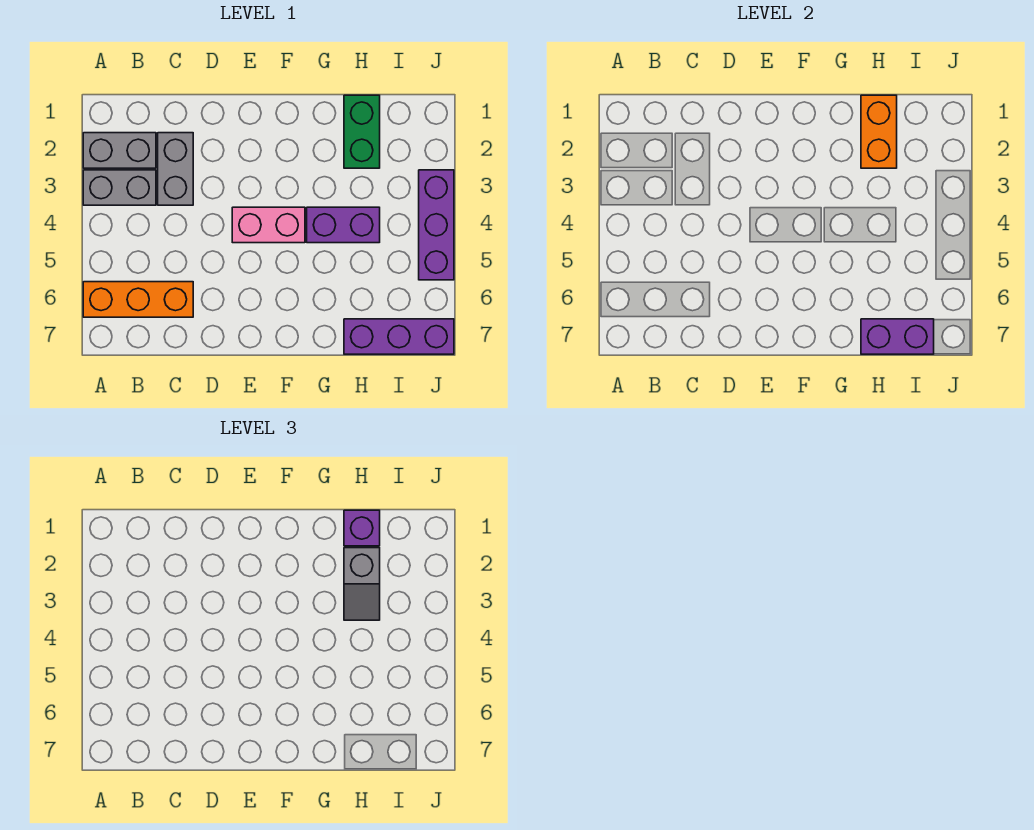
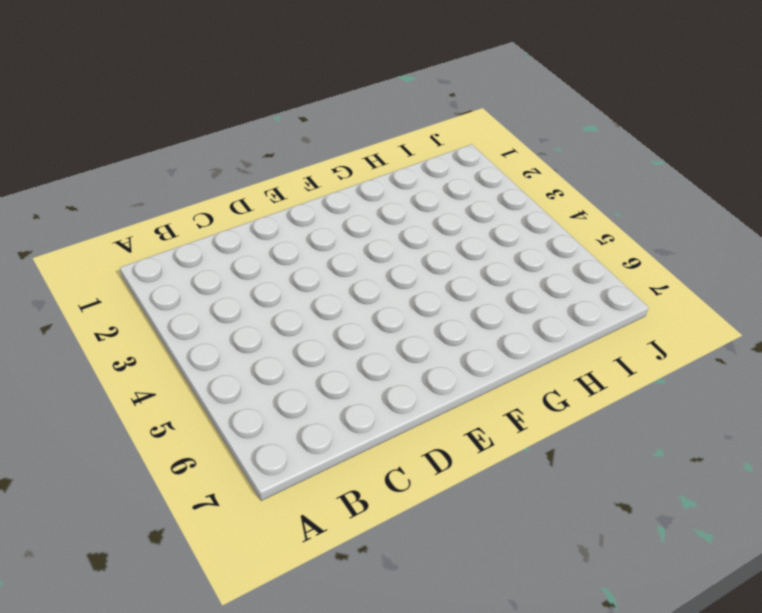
none -> grey brick A2:B2 level 1
none -> grey brick A3:B3 level 1
none -> orange brick A6:C6 level 1

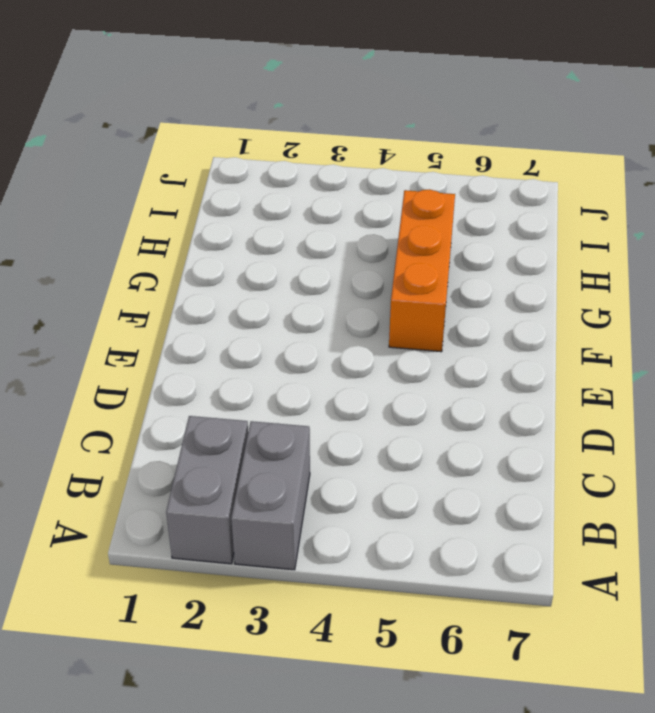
orange brick F5:H5 level 1 -> orange brick A6:C6 level 1
none -> grey brick C2:C3 level 1
none -> pink brick E4:F4 level 1
none -> purple brick G4:H4 level 1

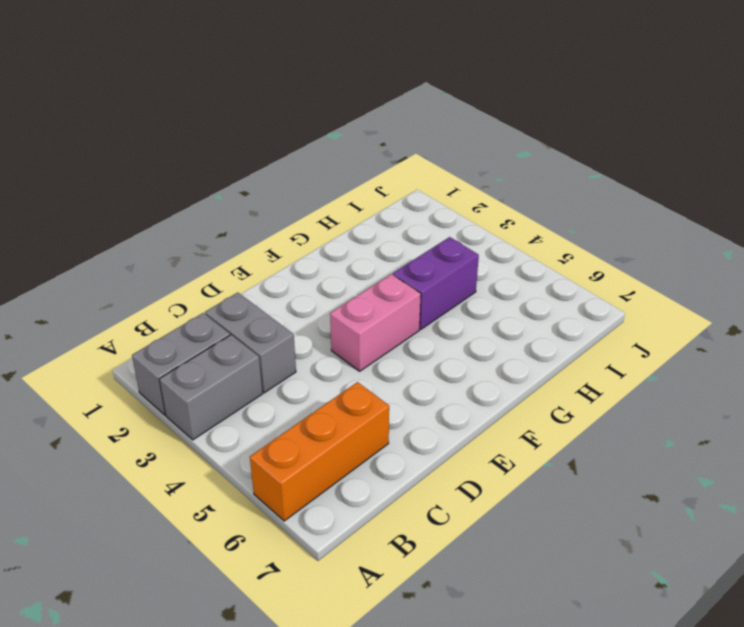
none -> green brick H1:H2 level 1
none -> purple brick H7:J7 level 1
none -> purple brick J3:J5 level 1

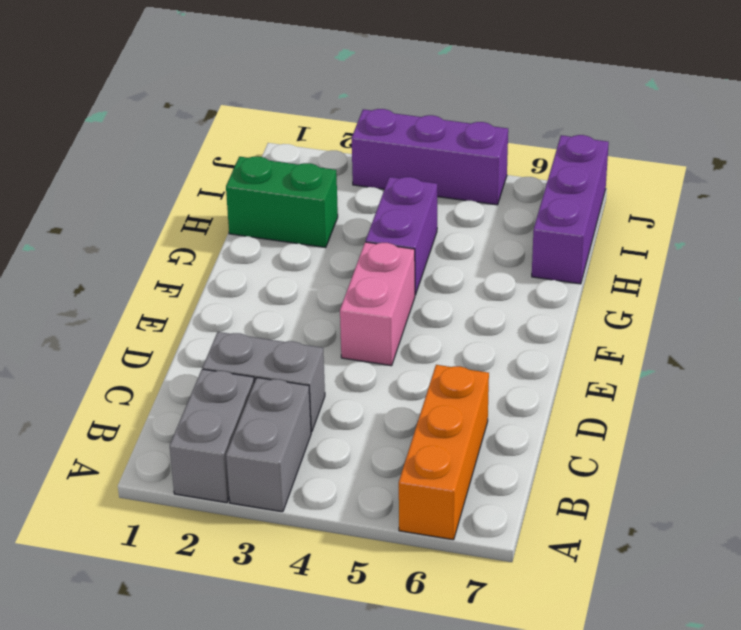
none -> orange brick H1:H2 level 2
none -> purple brick H7:I7 level 2
none -> purple brick H1 level 3

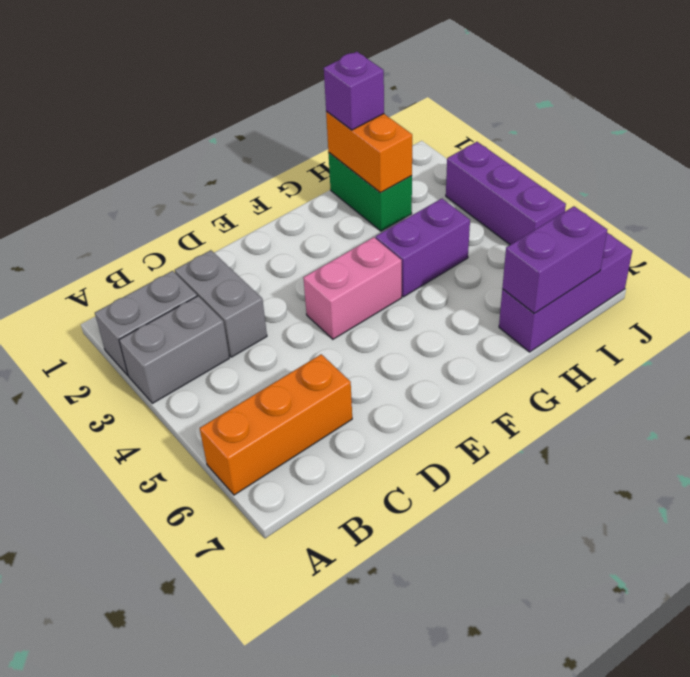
none -> grey slope H2:H3 level 3 top 2

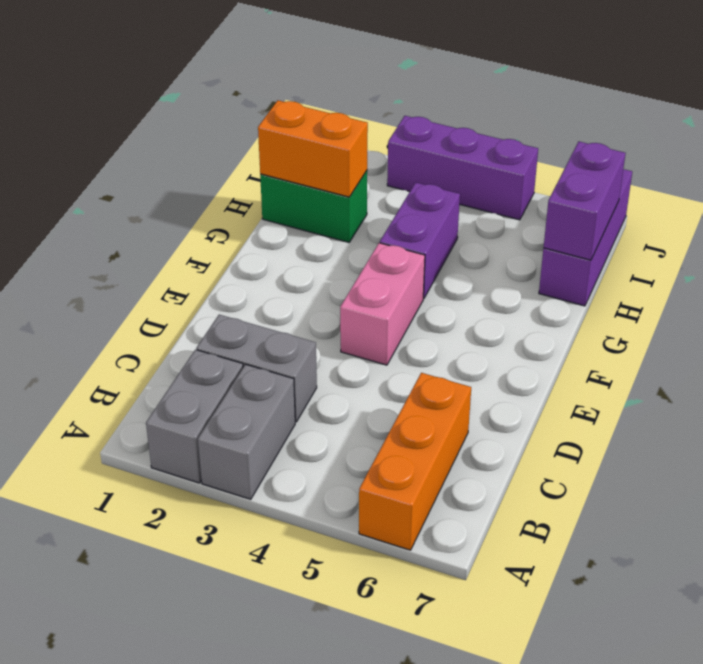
none -> purple brick H1 level 3
none -> grey slope H2:H3 level 3 top 2

